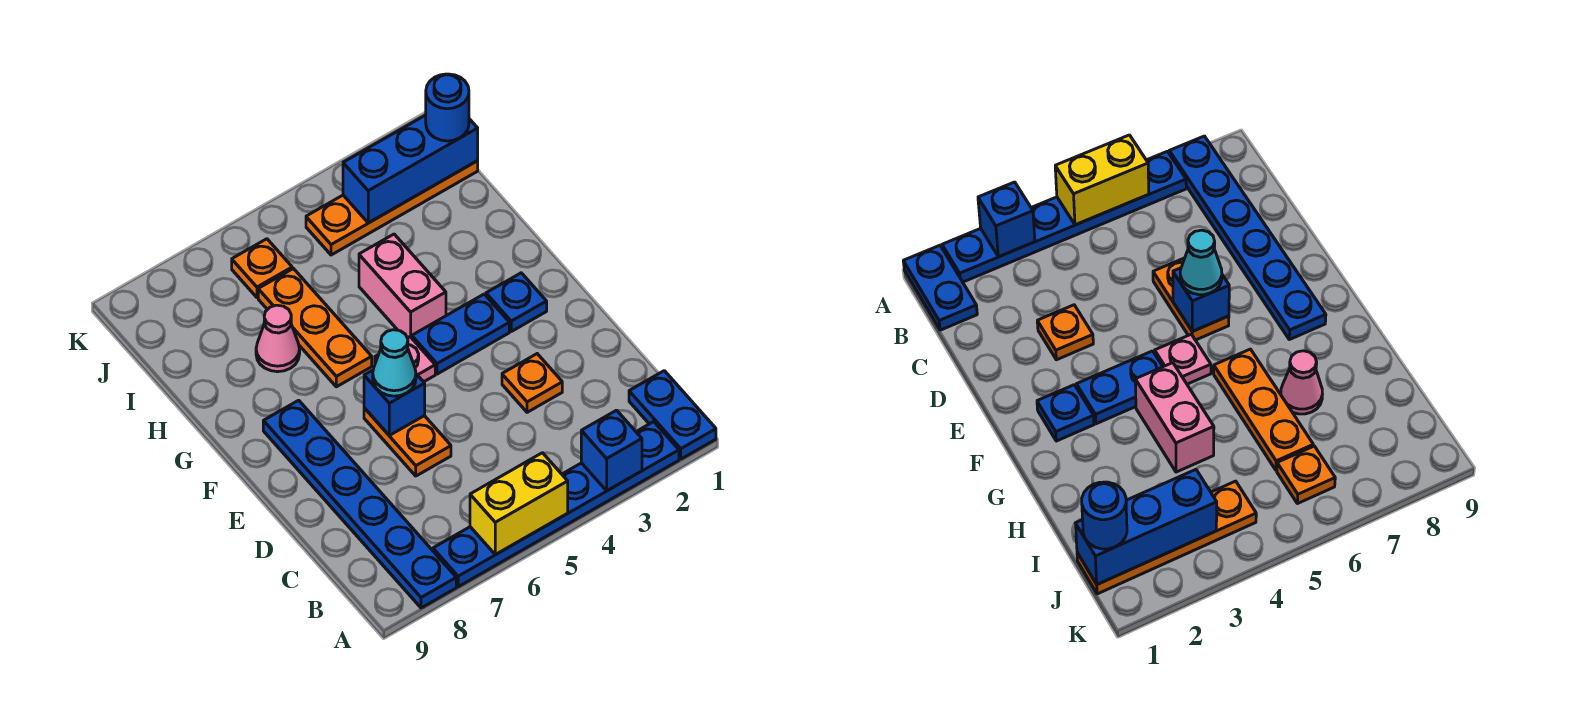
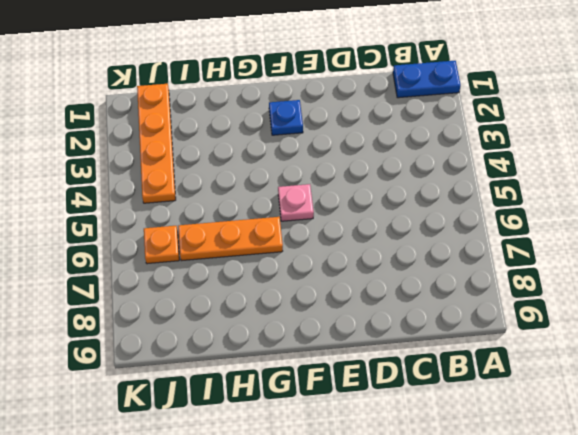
none -> blue plate A2:A7 level 1
none -> blue plate A8:F8 level 1
none -> orange plate D3 level 1

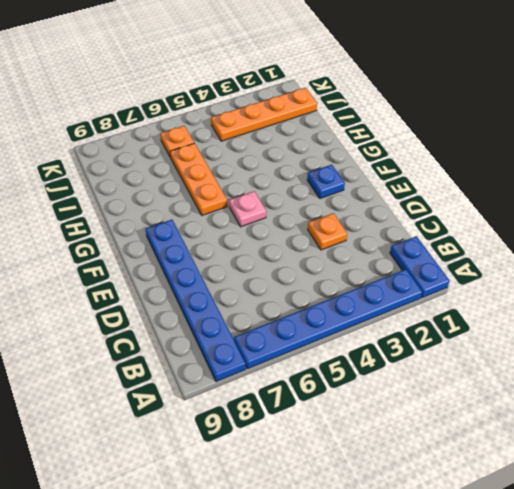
none -> orange plate D6:E6 level 1
none -> blue plate F3:F4 level 1
none -> pink brick G4:H4 level 1

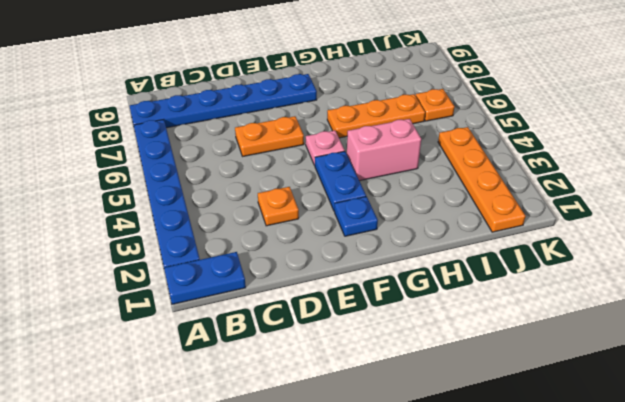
none -> pink cone H7 level 1
none -> blue brick A3 level 2
none -> yellow brick A5:A6 level 2

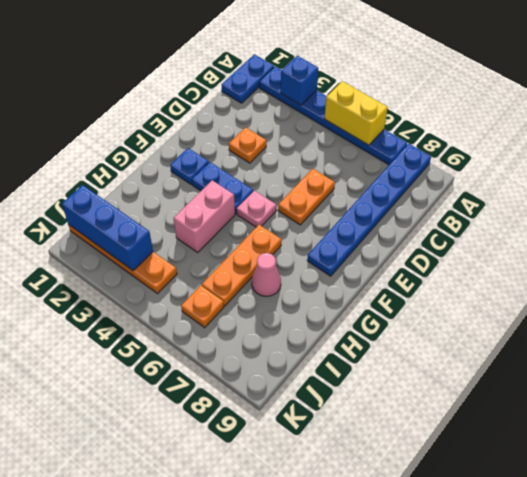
none -> blue brick E6 level 2
none -> cyan cone E6 level 3
none -> blue round brick J1 level 3

